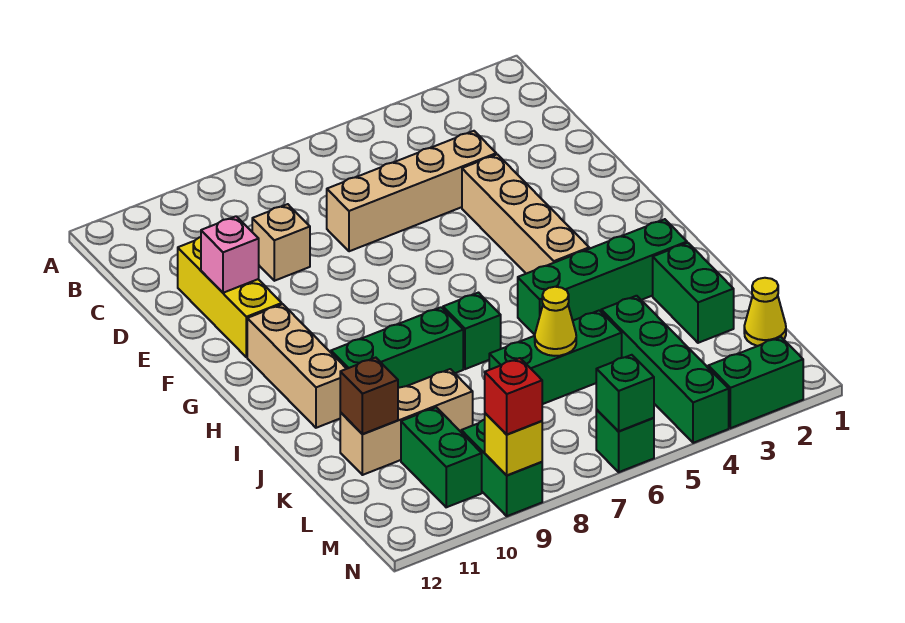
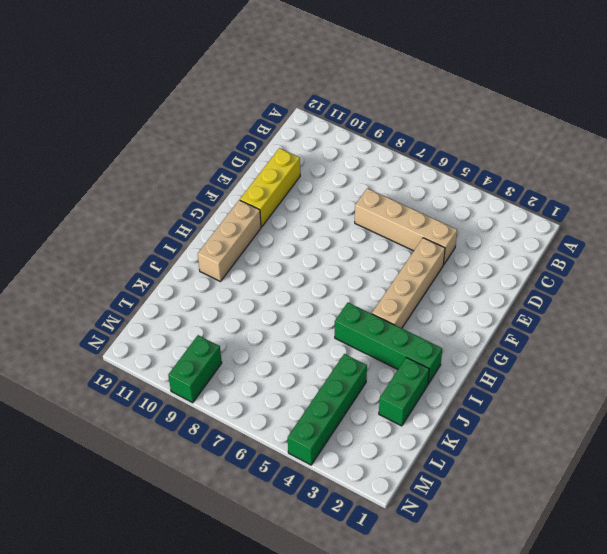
none -> tan brick D9 level 1
none -> green brick I7 level 1
none -> green brick I8:I10 level 1

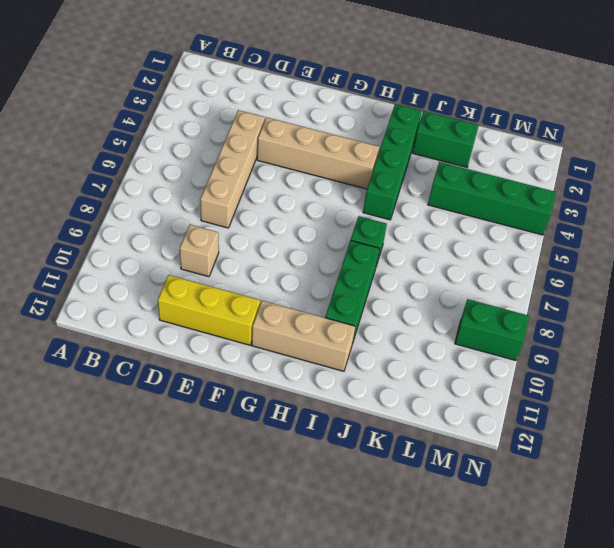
none -> green brick K5:K7 level 1
none -> tan brick K9:K11 level 1
none -> yellow cone L1 level 1

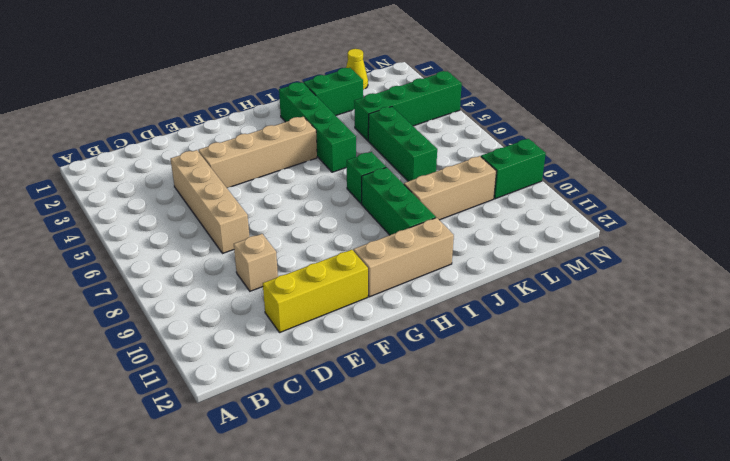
tan brick J9:L9 level 1 -> tan brick K9:K11 level 1
none -> green brick L10:M10 level 1
none -> green brick N2:N3 level 1
none -> green brick N6 level 1

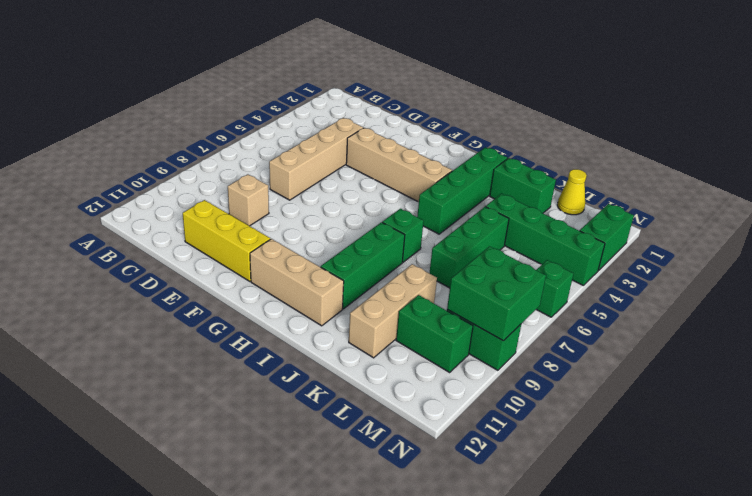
green brick M8:N9 level 2 -> yellow brick N9 level 2
none -> pink brick E11 level 2
none -> yellow cone K6 level 2
none -> brown brick K11 level 2

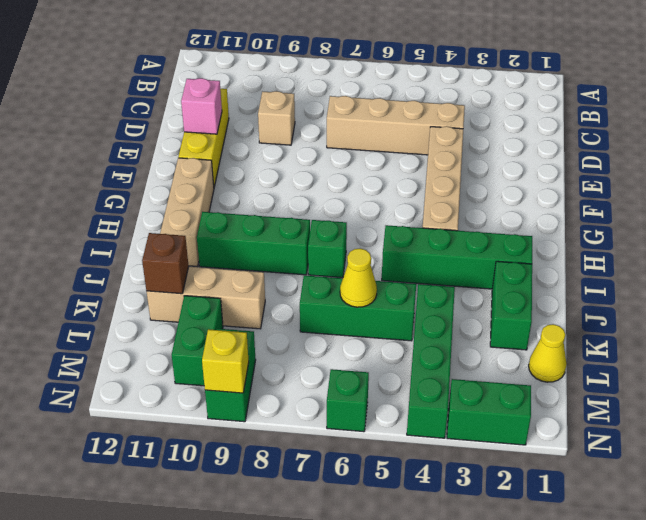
none -> green brick N6 level 2
none -> red brick N9 level 3

